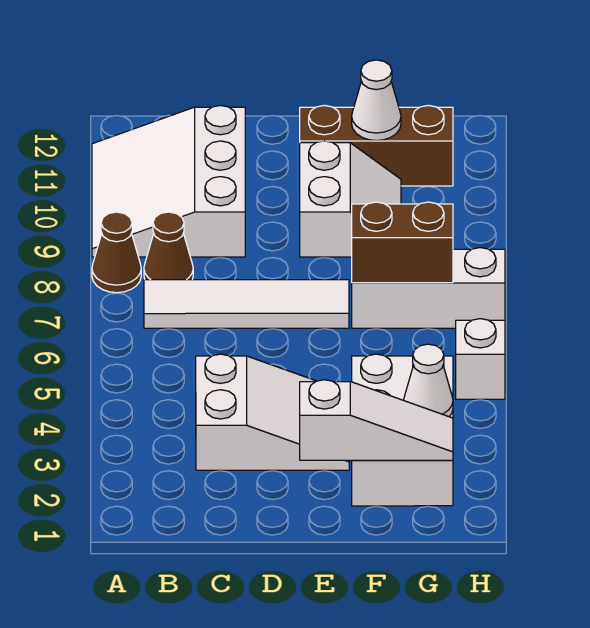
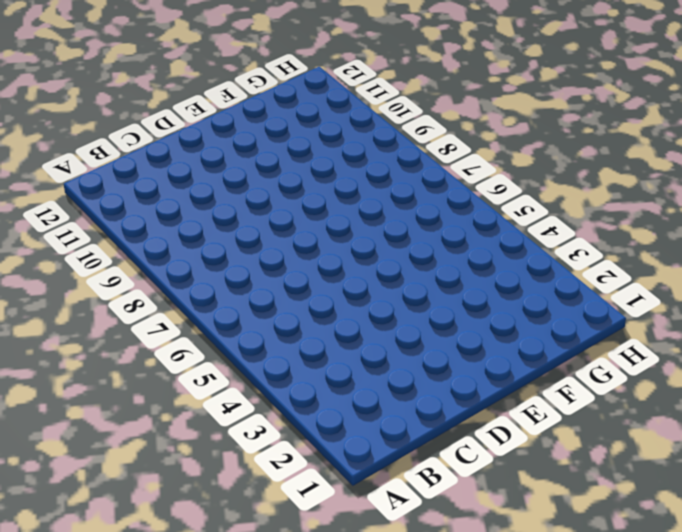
none -> brown cone A8 level 1
none -> white slope A9:C11 level 1 top C
none -> white tile B7:E7 level 1

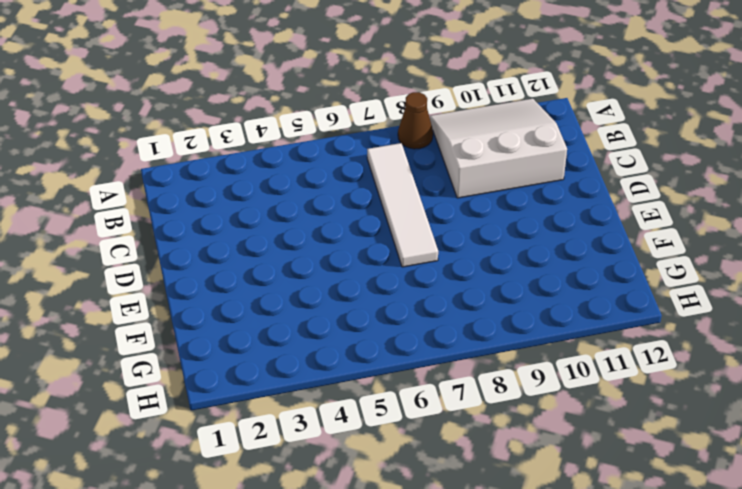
none -> brown cone B8 level 1
none -> white slope C3:E4 level 1 top C
none -> white slope E9:F10 level 1 top E

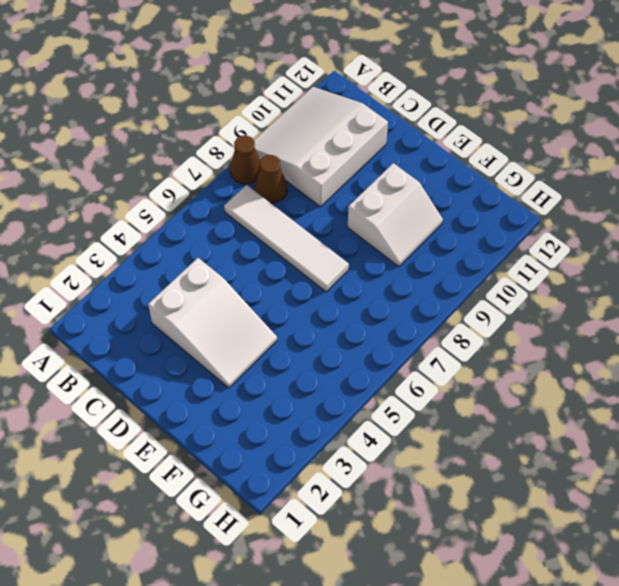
none -> brown brick E11:G11 level 1
none -> white brick F2:G4 level 1
none -> white brick F7:H7 level 1

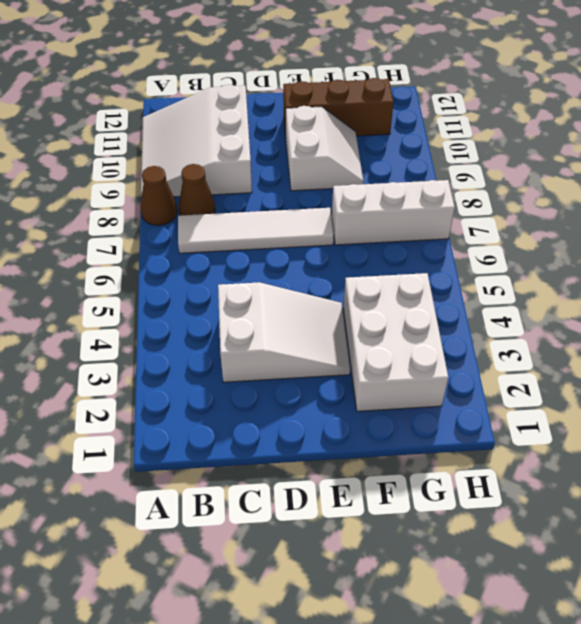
none -> white brick H5 level 1
none -> white slope E2:G2 level 2 top E
none -> brown brick F7:G7 level 2

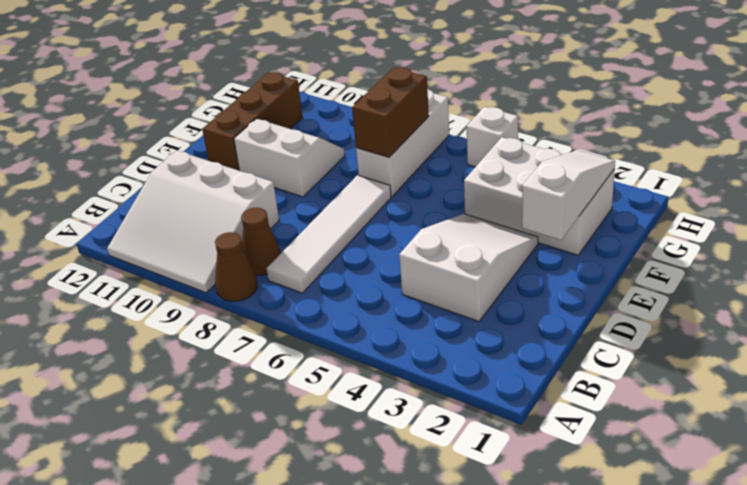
none -> white cone F11 level 2
none -> white cone G3 level 2

